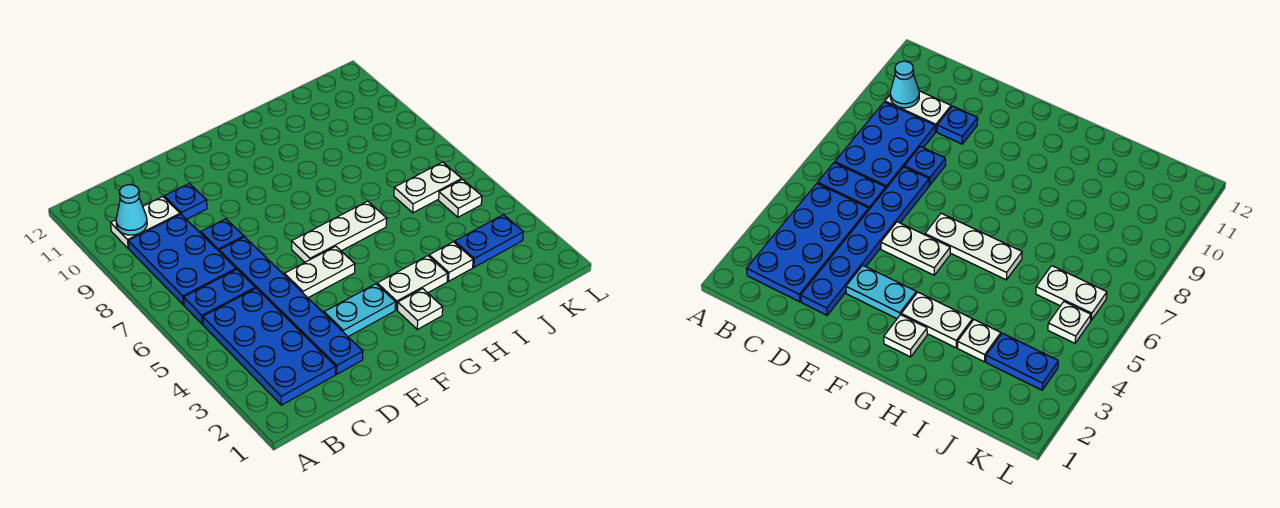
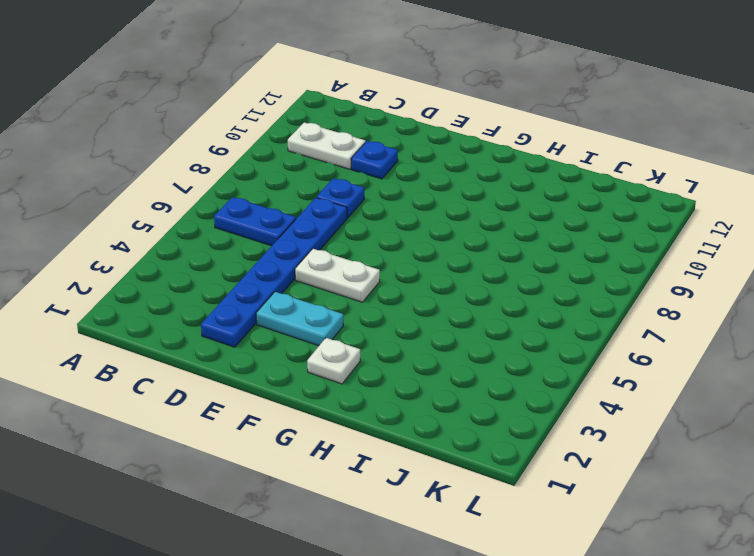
none -> blue plate B2:C5 level 1
none -> blue plate B7:C9 level 1
none -> white plate F6:H6 level 1

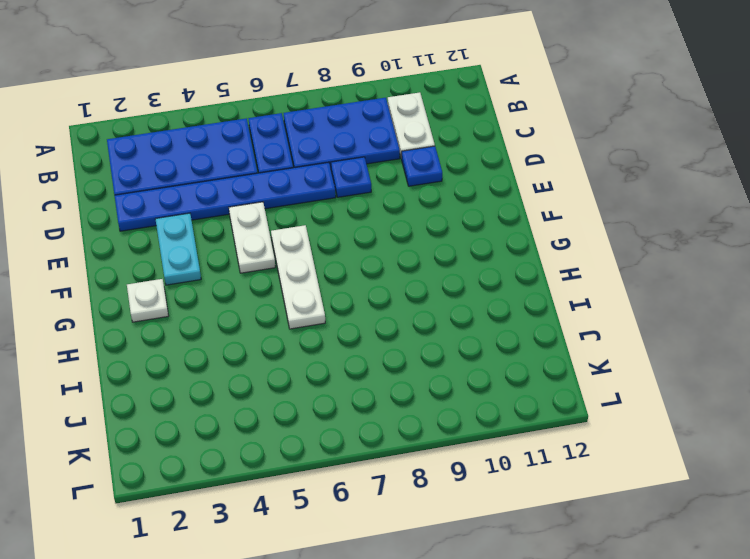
none -> white plate G3:H3 level 1
none -> white plate I3 level 1
none -> blue plate J3:K3 level 1

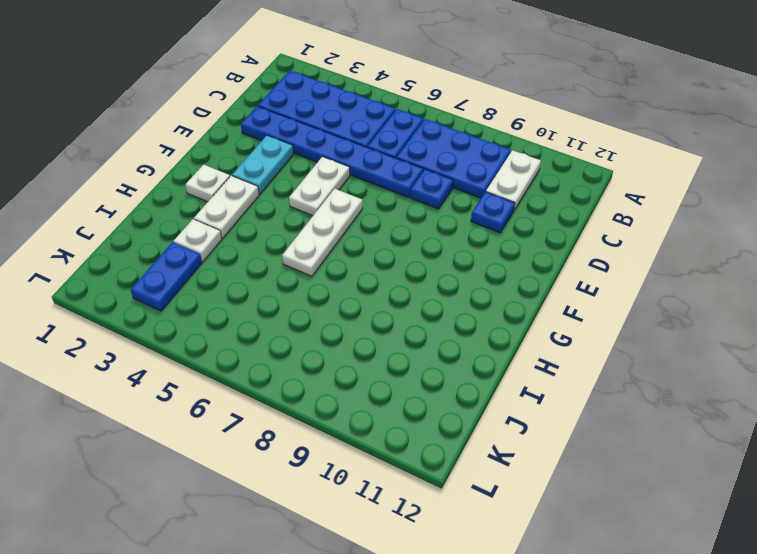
none -> white plate J6:K6 level 1
none -> white plate K5 level 1
none -> cyan cone B10 level 2

